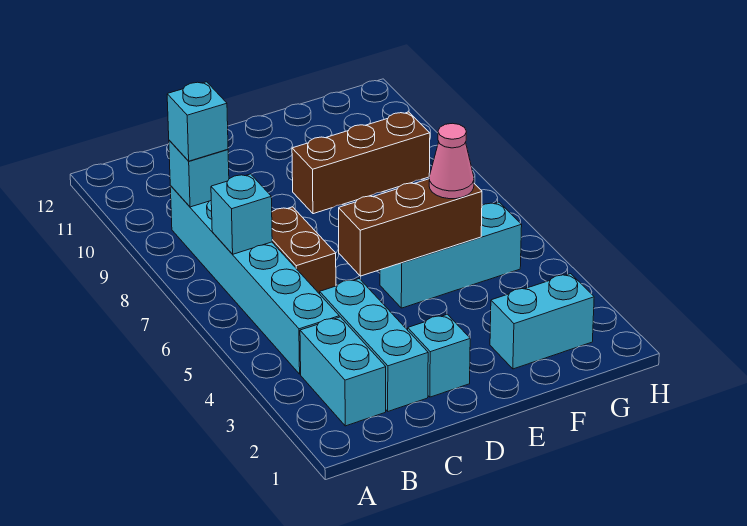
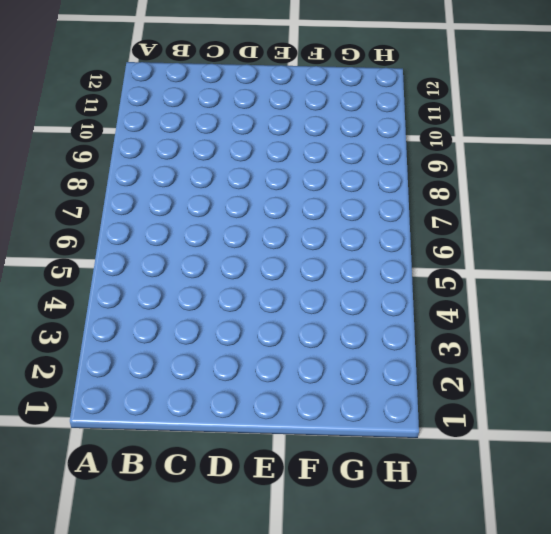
none -> cyan brick B2:B3 level 1
none -> cyan brick B4:B9 level 1
none -> cyan brick C2:C4 level 1

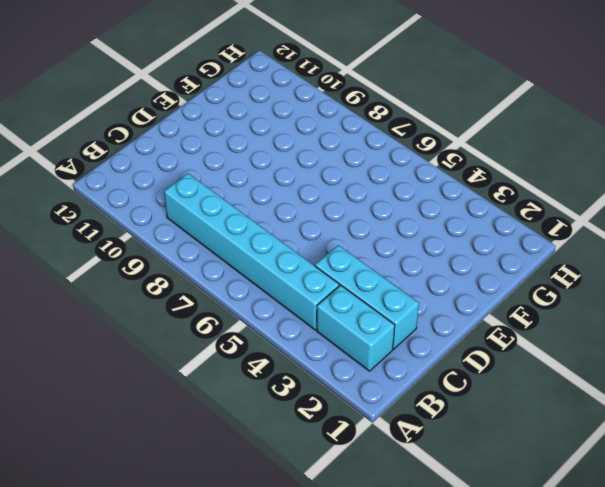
none -> brown brick C6:C7 level 1
none -> cyan brick D2 level 1
none -> cyan brick E5:G5 level 1

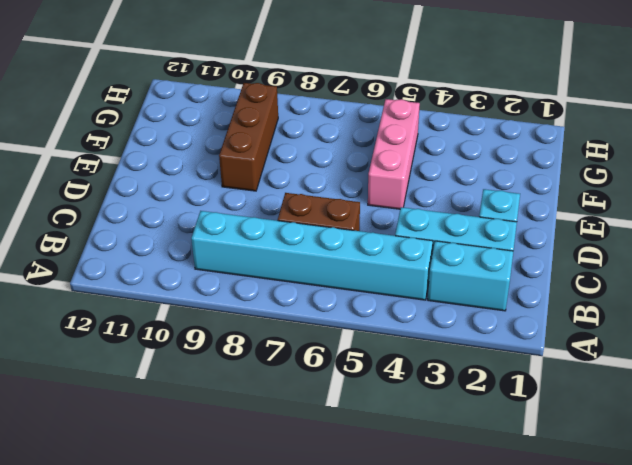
pink brick E5:G5 level 1 -> cyan brick E5:G5 level 1
none -> cyan brick F2:G2 level 1
none -> cyan brick B7 level 2
none -> cyan brick B9 level 2

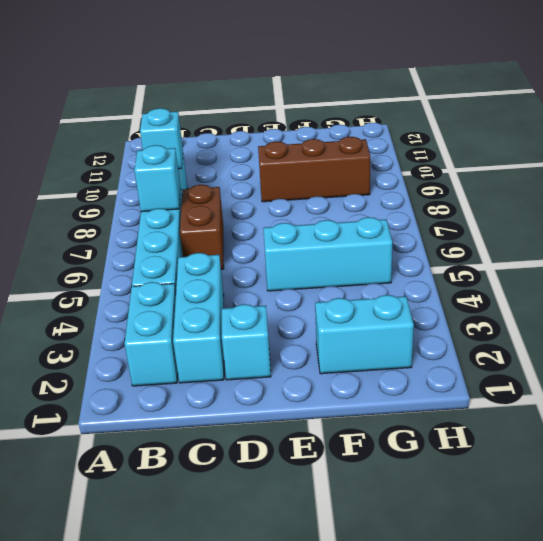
none -> brown brick D5:F5 level 2
none -> cyan brick B9 level 3
none -> pink cone F5 level 3

